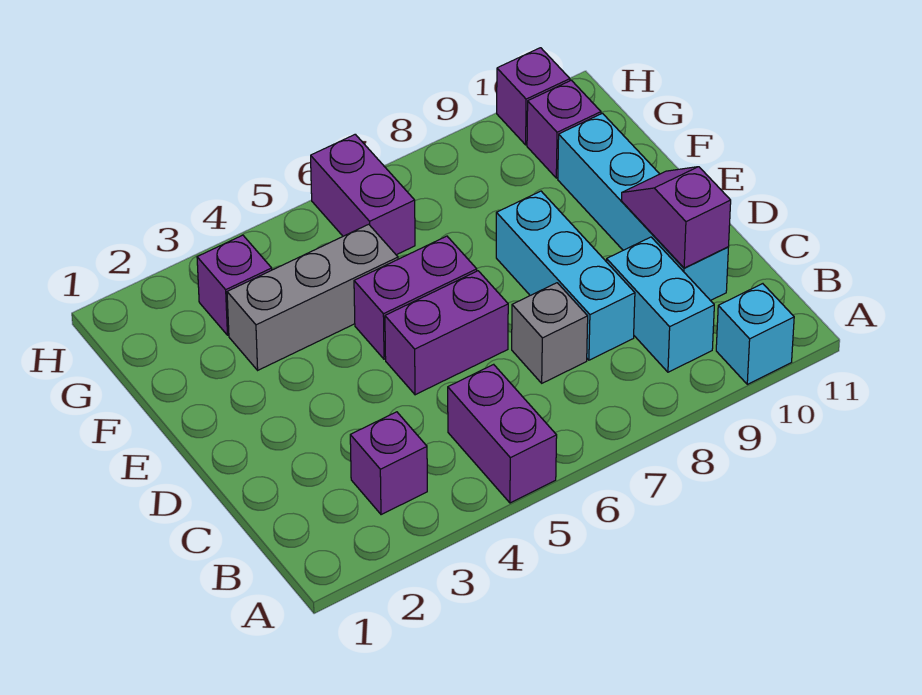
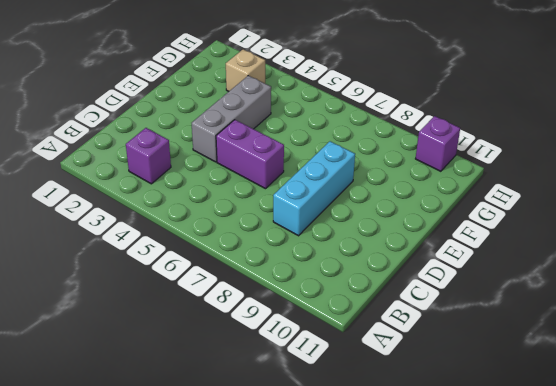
grey brick D4:F4 level 1 -> grey brick F3:F5 level 1
tan brick G3 level 1 -> purple brick G3 level 1
none -> purple brick A5:B5 level 1
none -> cyan brick A10 level 1
none -> cyan brick B9:C9 level 1

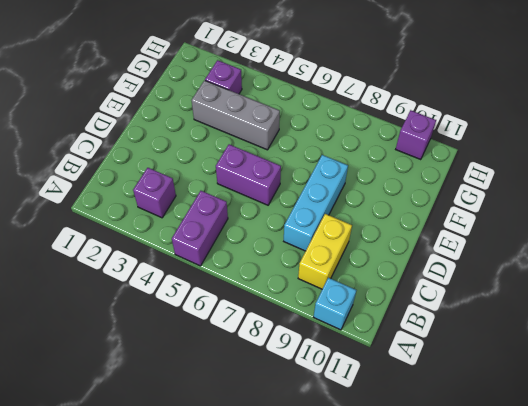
yellow brick B9:C9 level 1 -> cyan brick B9:C9 level 1
none -> grey brick C7 level 1
none -> cyan brick C10:F10 level 1
none -> purple brick E5:E6 level 1

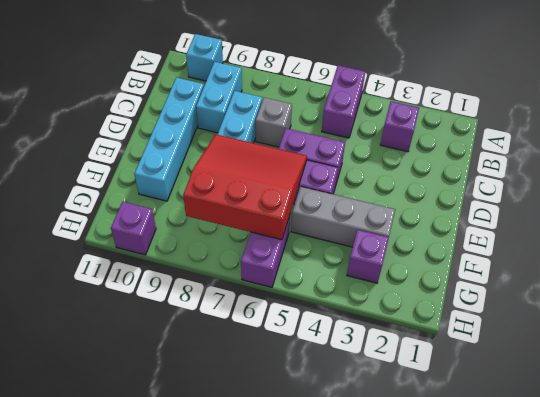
red slope E6:G8 level 2 top G -> none
none -> purple brick G10 level 1
none -> purple slope C10:D10 level 2 top C

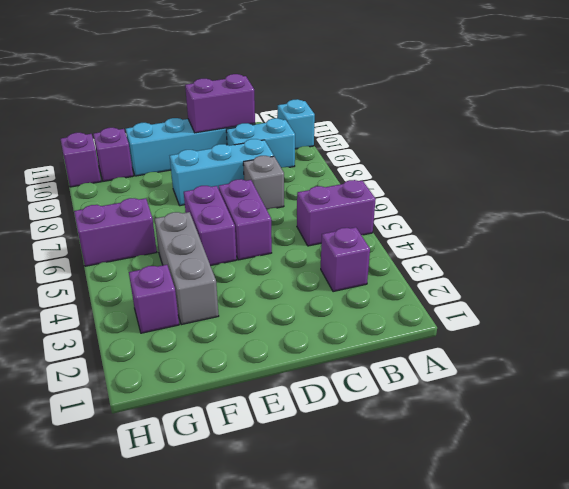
purple brick C10:D10 level 2 -> purple slope C10:D10 level 2 top C

